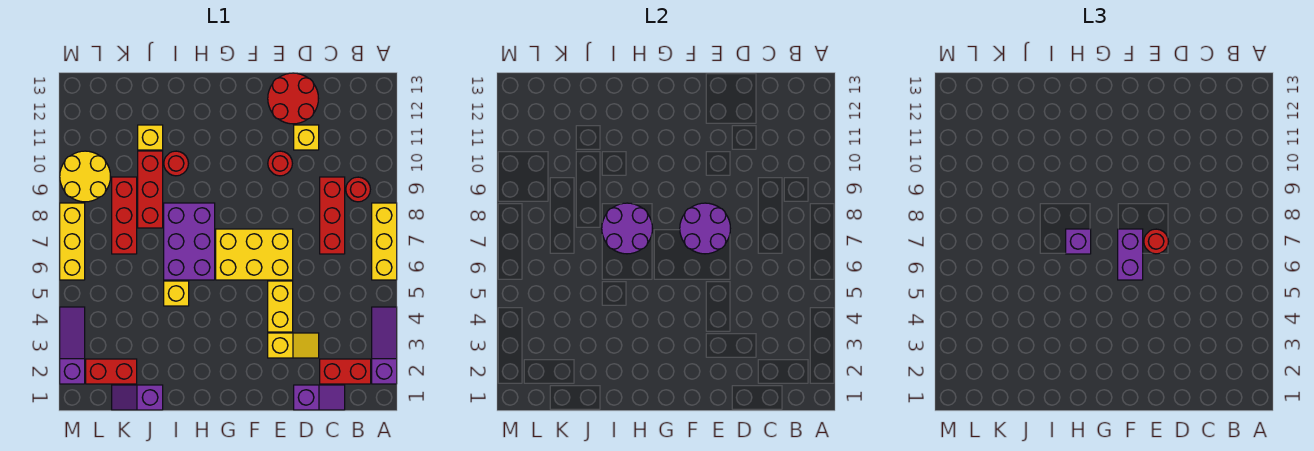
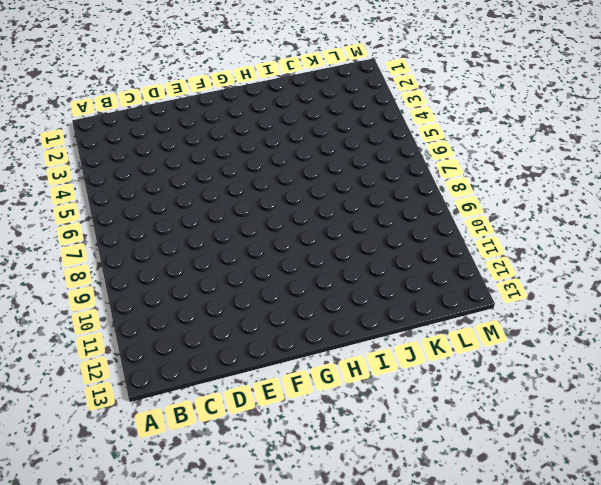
none -> purple slope A2:A4 level 1 top 2
none -> yellow brick A6:A8 level 1
none -> red brick B2:C2 level 1

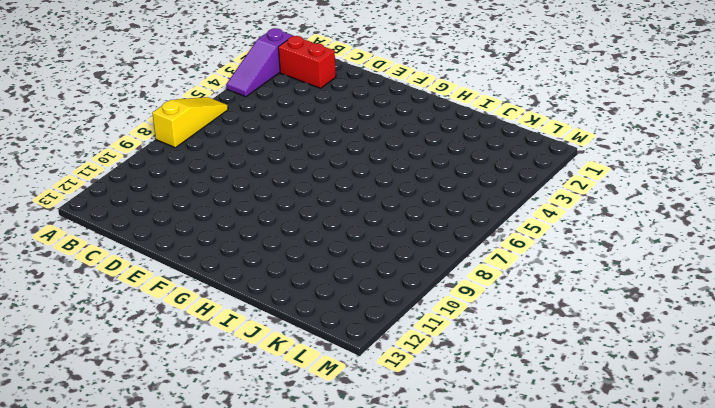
yellow slope A6:A8 level 1 top 8 -> yellow brick A6:A8 level 1
none -> red round brick B9 level 1
none -> purple slope C1:D1 level 1 top D
none -> red brick C7:C9 level 1

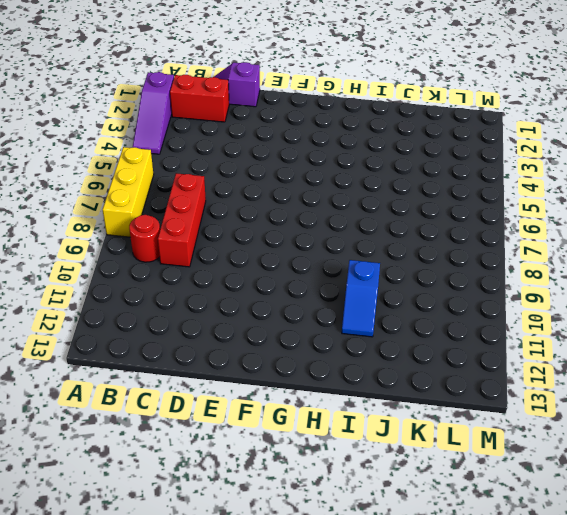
blue slope I10:I11 level 1 top 10 -> red round brick I10 level 1
none -> yellow slope D3:E3 level 1 top E
none -> yellow brick D11 level 1
none -> red round brick D12:E13 level 1

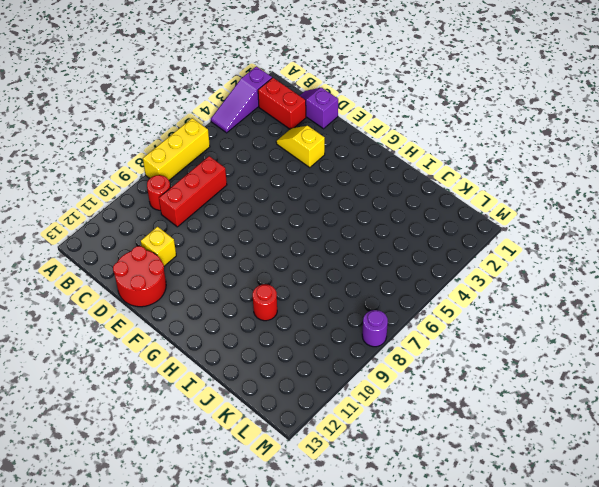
purple round brick M8 level 1 -> yellow brick M6:M8 level 1
none -> yellow brick E4:E5 level 1
none -> yellow brick E6:G7 level 1
none -> red round brick E10 level 1

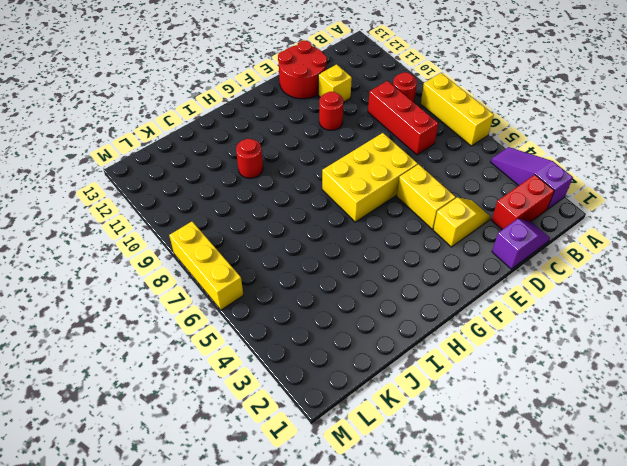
none -> purple brick H6:I8 level 1
none -> yellow brick I5 level 1
none -> purple slope J1:K1 level 1 top J

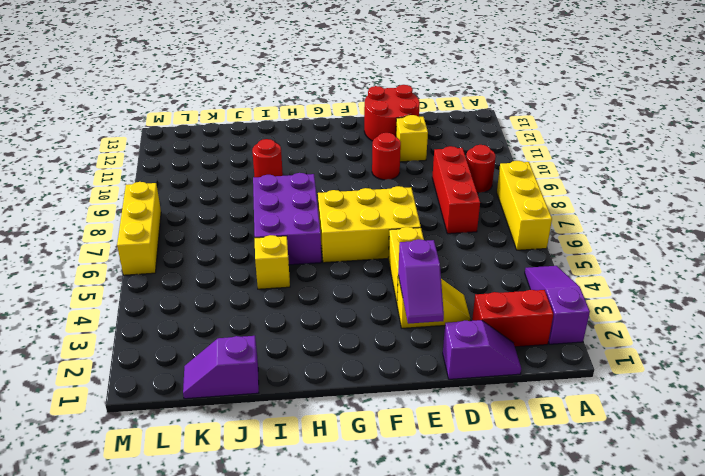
purple slope E2:E3 level 2 top 3 -> none
none -> red brick J8:J10 level 1
none -> yellow brick J11 level 1
none -> red brick K2:L2 level 1

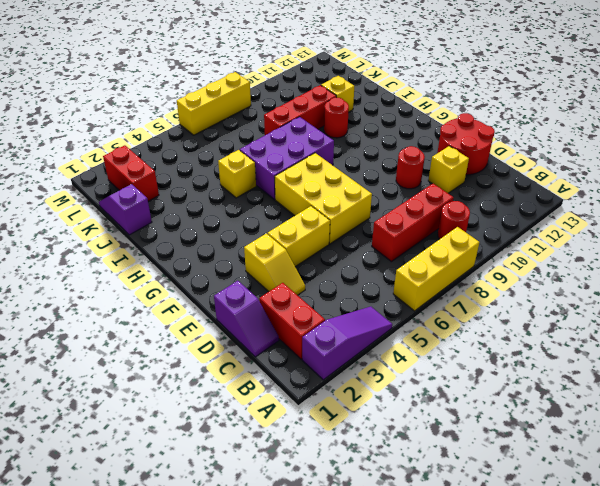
none -> red brick K7:K9 level 1
none -> yellow round brick L9:M10 level 1
none -> purple slope M2:M4 level 1 top 2

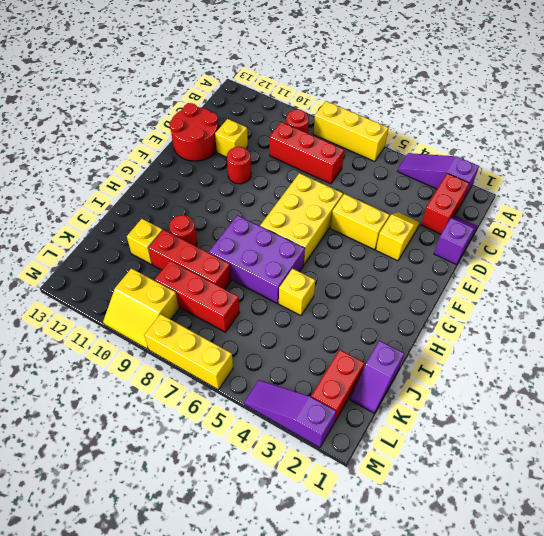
yellow slope L9:M10 level 1 top L -> yellow round brick L9:M10 level 1
none -> purple round brick E7:F8 level 2
none -> purple round brick H7:I8 level 2
none -> red round brick E7 level 3

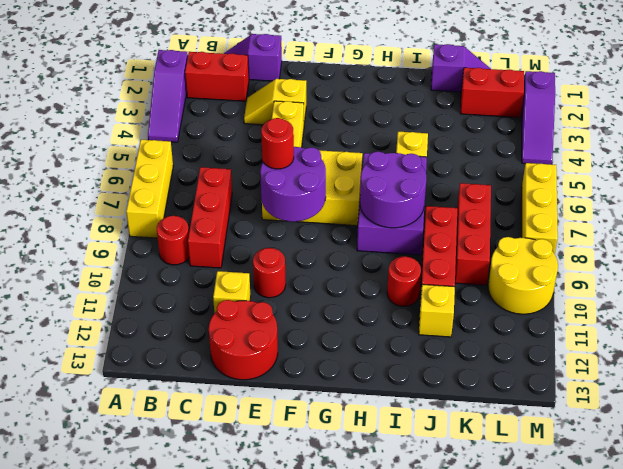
none -> purple brick F6:F7 level 3
none -> purple brick H7 level 3

